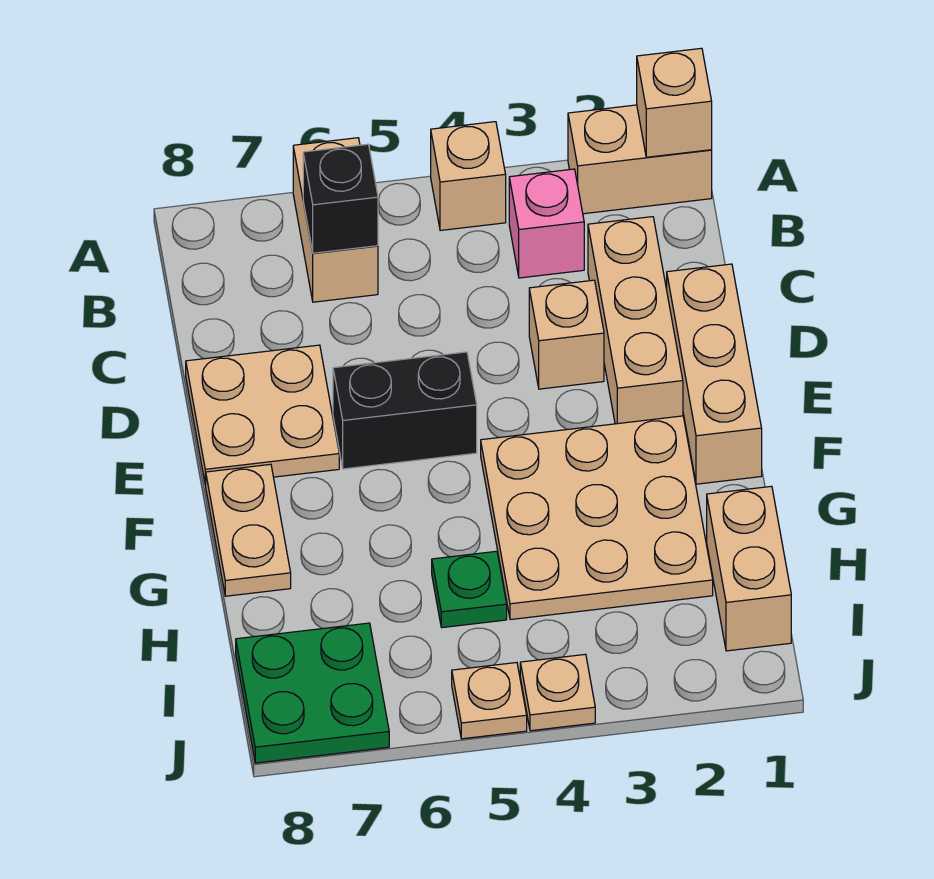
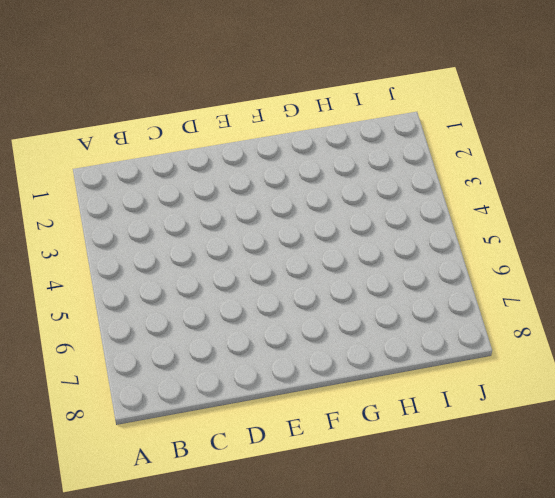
none -> tan brick A1:A2 level 1
none -> tan brick A4 level 1
none -> tan brick A6:B6 level 1

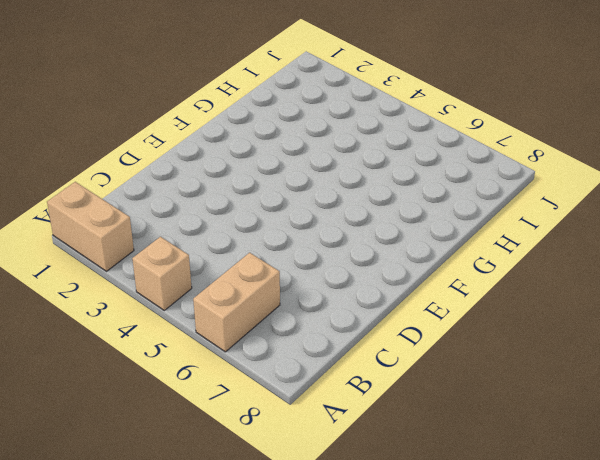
none -> pink brick B3 level 1
none -> tan brick C2:E2 level 1
none -> tan brick D1:F1 level 1

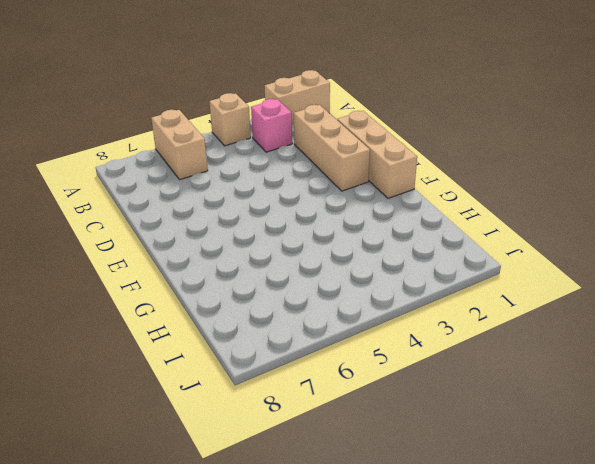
none -> tan brick D3 level 1
none -> tan plate D7:E8 level 1
none -> black brick E5:E6 level 1

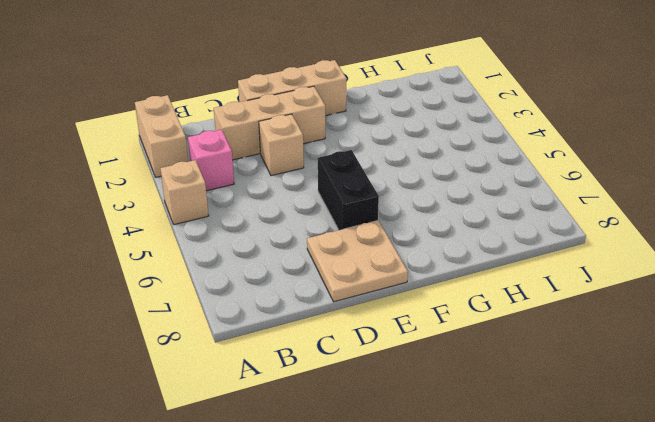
none -> tan brick A6:B6 level 1
none -> tan plate F2:H4 level 1
none -> tan plate F8:G8 level 1

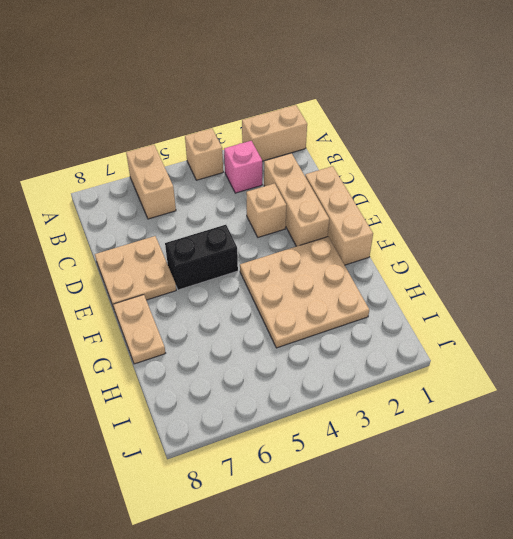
none -> tan brick H1:I1 level 1
none -> green plate H5 level 1
none -> green plate I7:J8 level 1

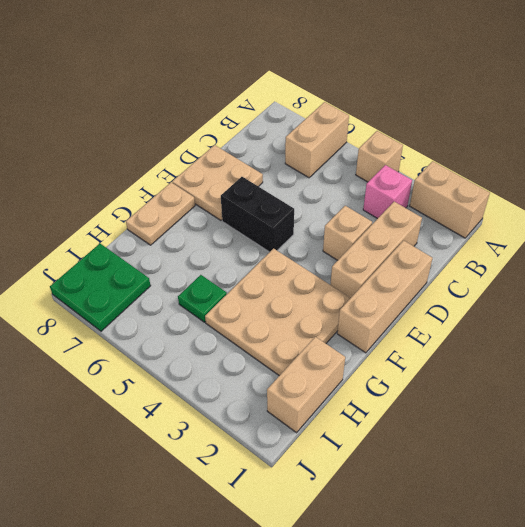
none -> tan plate J4 level 1
none -> tan plate J5 level 1
none -> tan brick A1 level 2

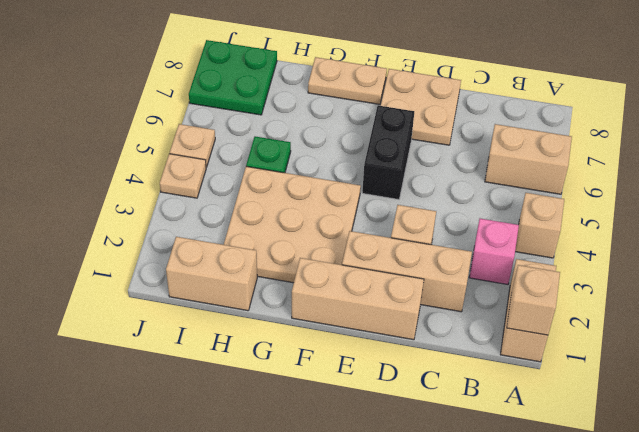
none -> black brick B6 level 2

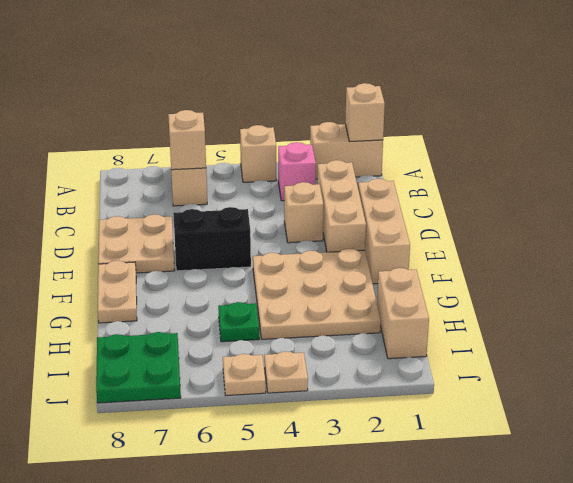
tan brick B6 level 2 -> black brick B6 level 2

